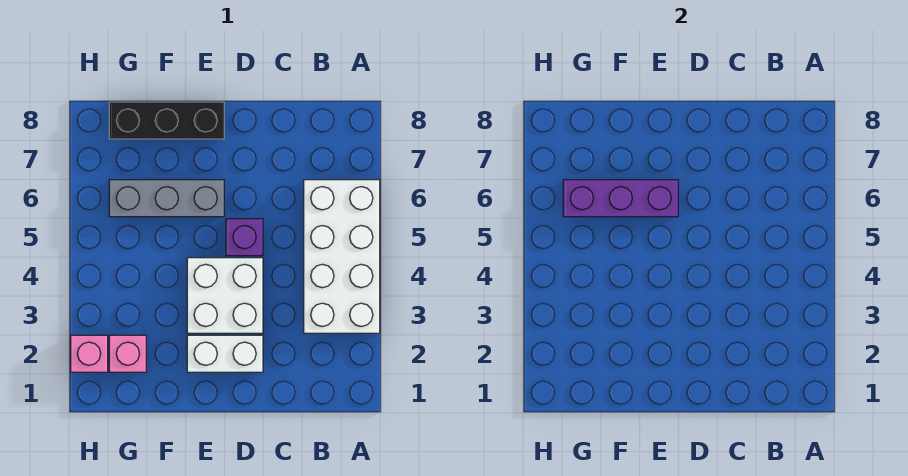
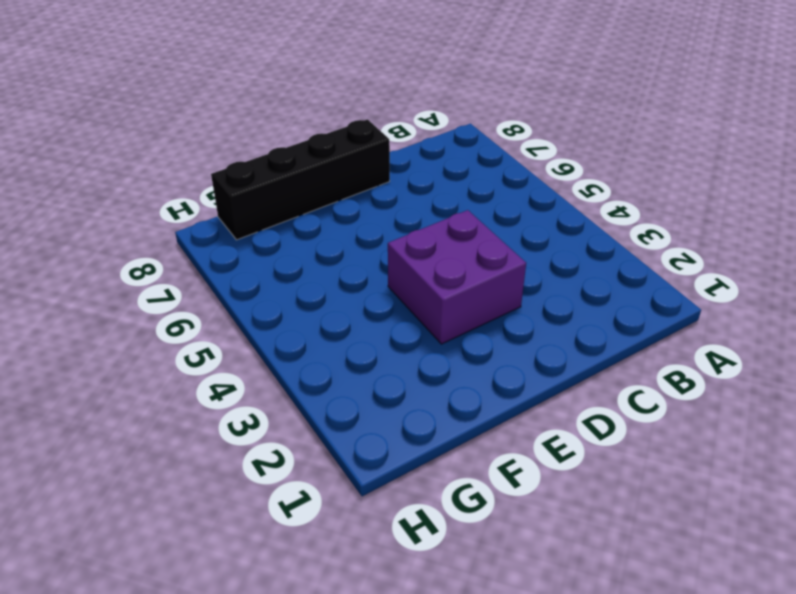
purple brick D3:E4 level 1 -> white brick D3:E4 level 1
black brick D8:G8 level 1 -> black brick E8:G8 level 1
none -> white brick A3:B6 level 1
none -> white brick D2:E2 level 1

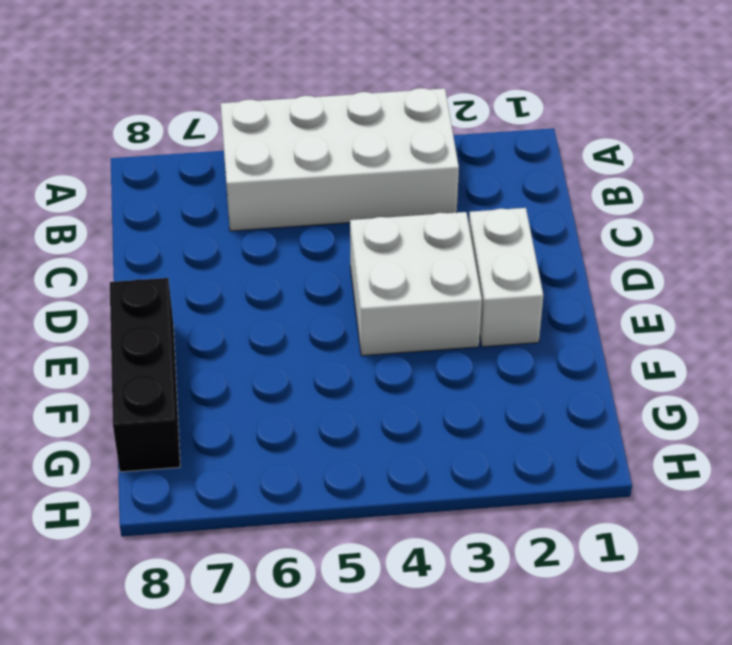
none -> purple brick D5 level 1
none -> grey brick E6:G6 level 1

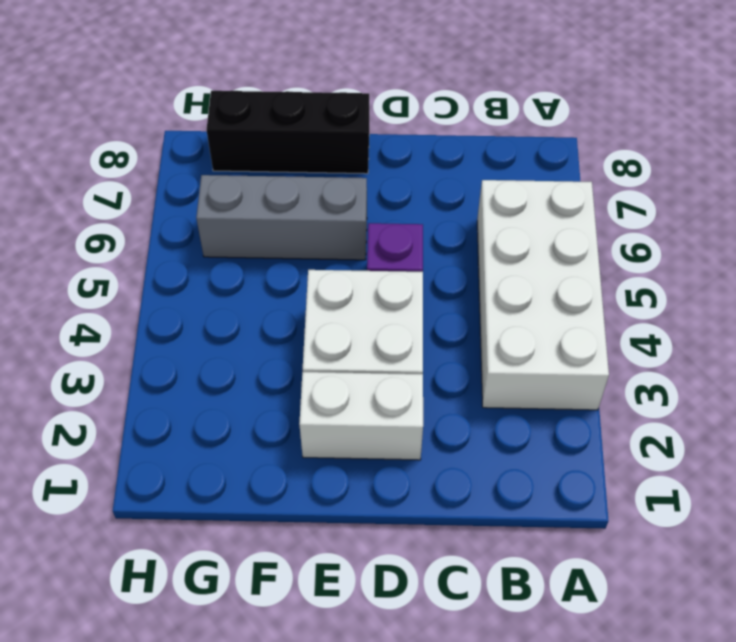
none -> pink brick G2 level 1
none -> pink brick H2 level 1

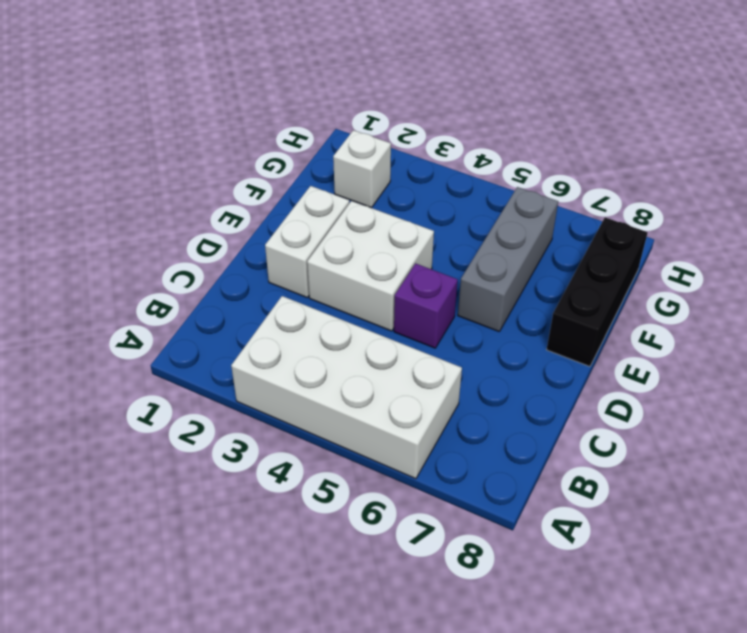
white brick G2 level 1 -> pink brick G2 level 1
none -> pink brick H2 level 1
none -> purple brick E6:G6 level 2

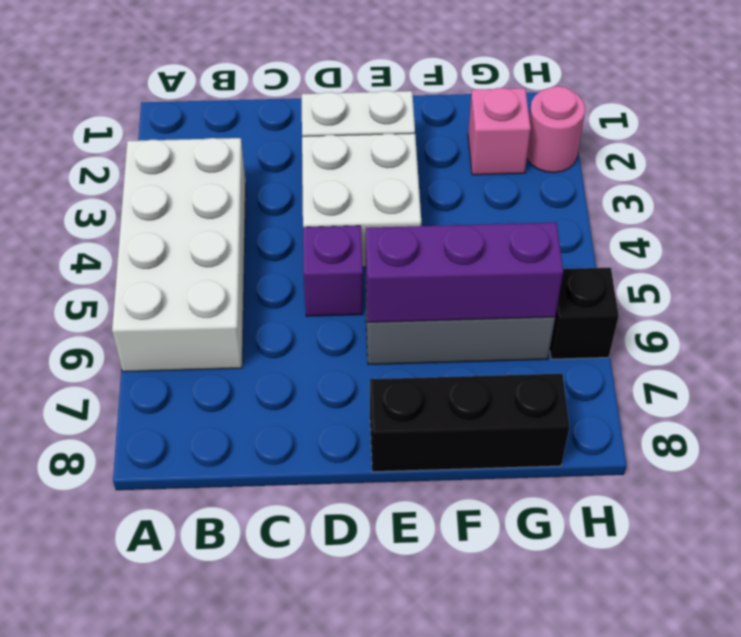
pink round brick H2 level 1 -> pink brick H2 level 1
black brick H6 level 1 -> none

